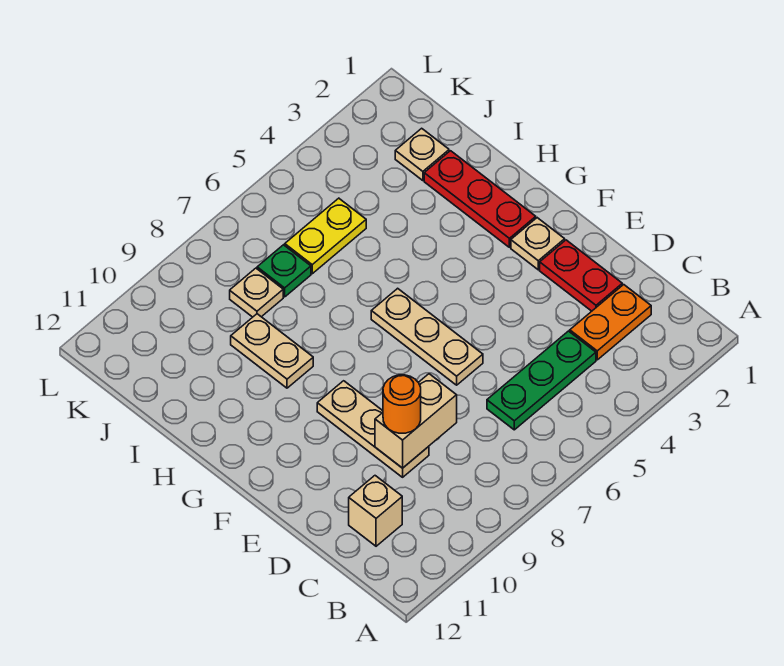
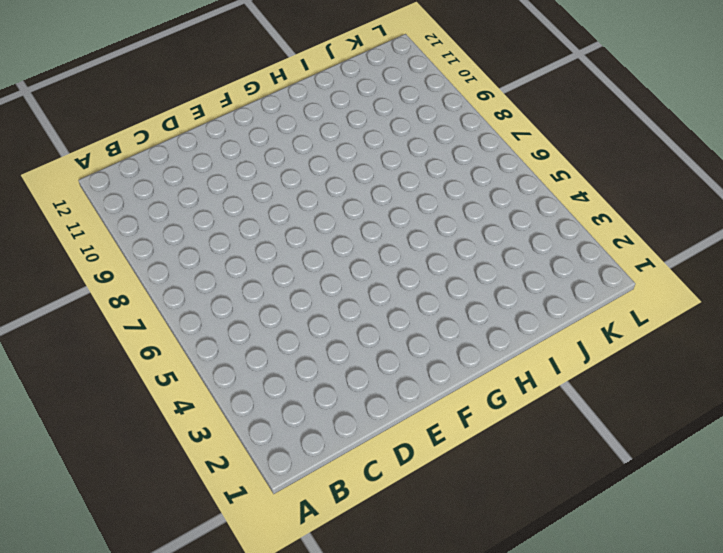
none -> orange plate C2:C3 level 1
none -> green plate C4:C6 level 1
none -> tan brick C11 level 1

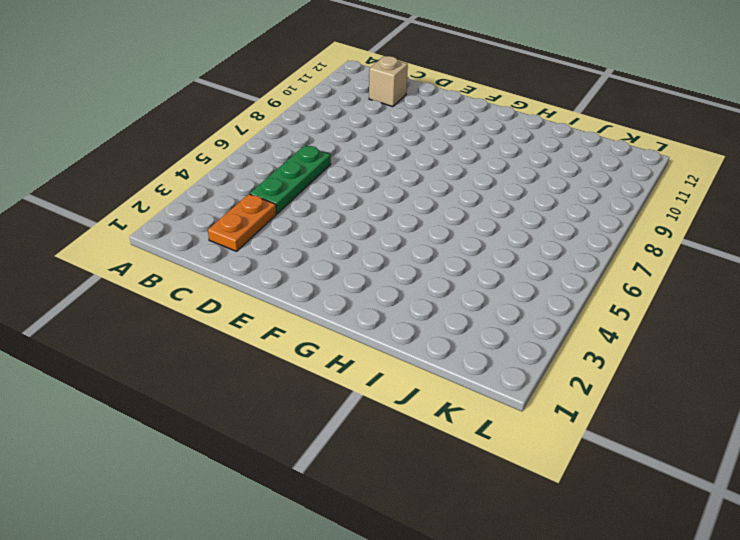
none -> red plate D2:E2 level 1
none -> tan plate D9:F9 level 1
none -> tan plate E6:G6 level 1

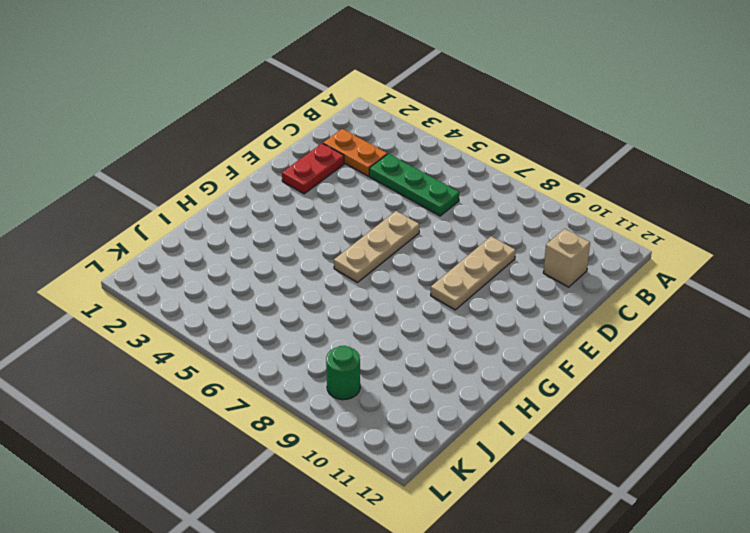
green round brick K9 level 1 -> none
none -> tan plate F2 level 1
none -> red plate G2:I2 level 1
none -> tan plate H9:I9 level 1

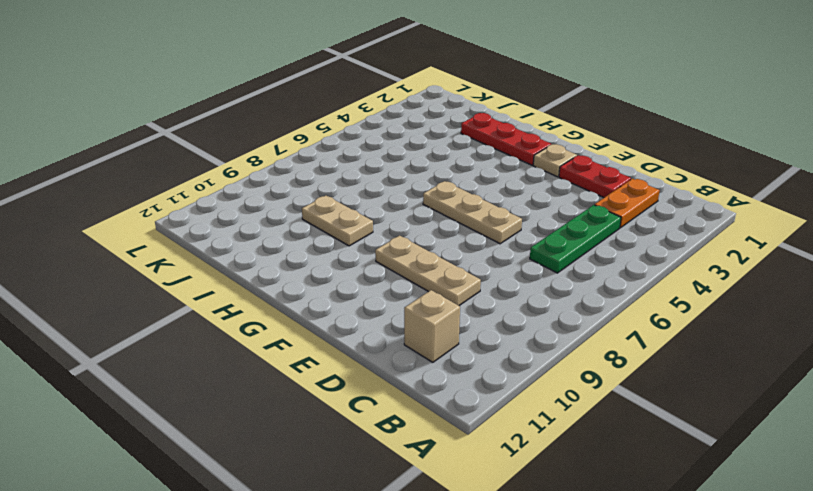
none -> tan plate J2 level 1
none -> yellow plate J5:J6 level 1
none -> green plate J7 level 1

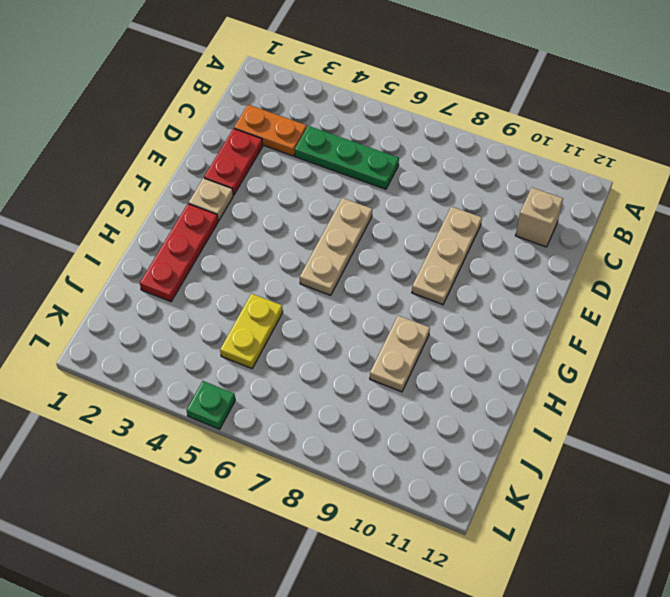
yellow plate I5:J5 level 1 -> yellow plate J5:J6 level 1
green plate L5 level 1 -> green plate J7 level 1
none -> tan plate J2 level 1
none -> tan plate J8 level 1
none -> tan brick D8:D9 level 2

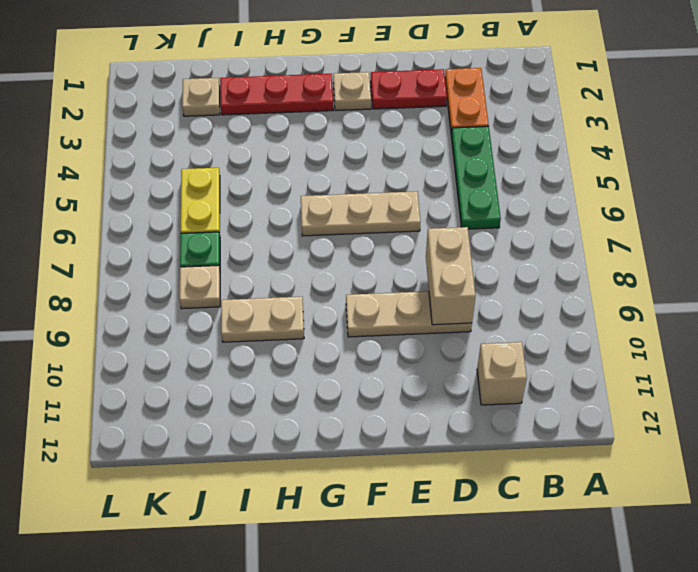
none -> orange round brick D9 level 3

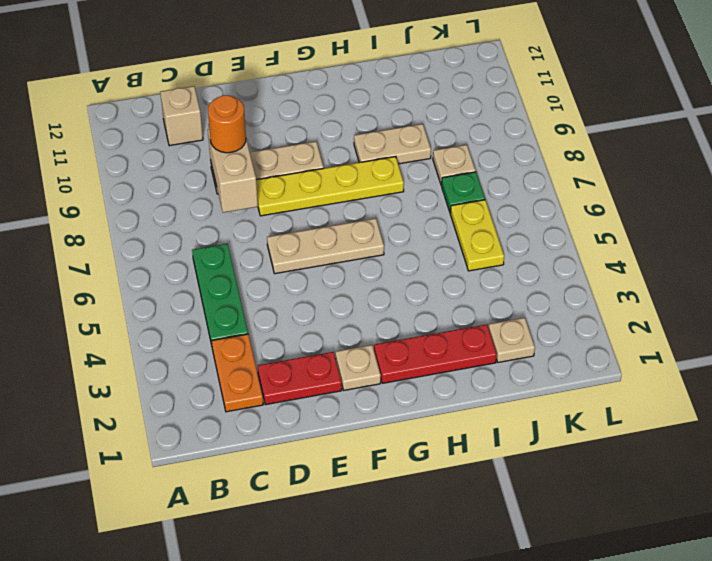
yellow plate E8:H8 level 1 -> none

